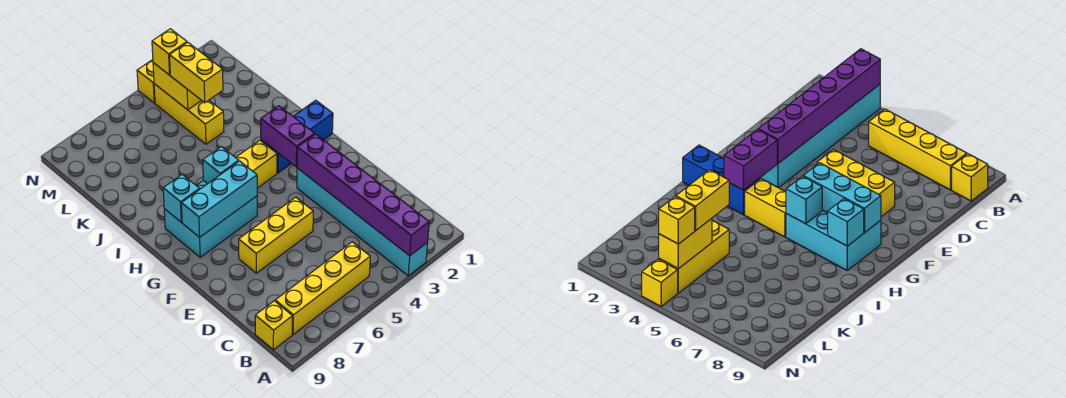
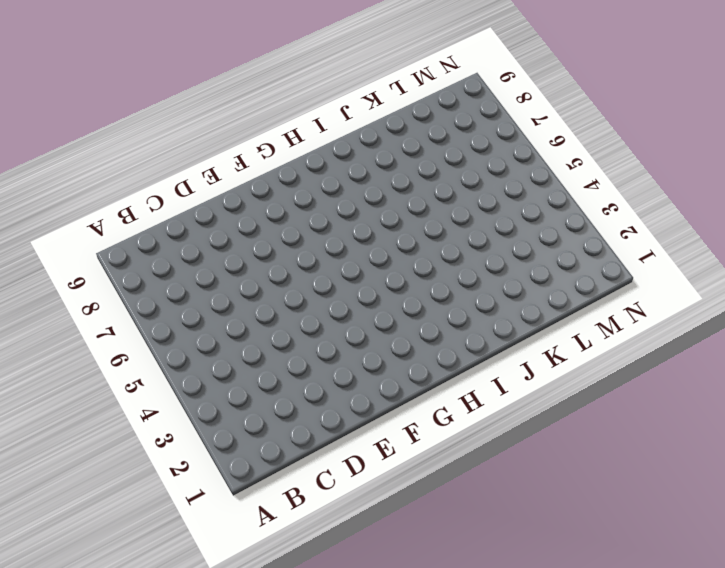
none -> cyan brick A3:F3 level 1
none -> yellow brick B5:B8 level 1
none -> yellow brick B9 level 1

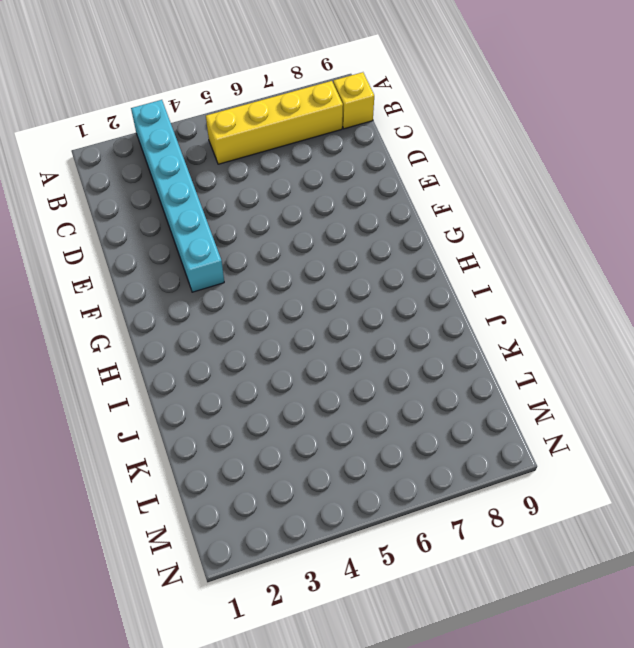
none -> yellow brick E5:E7 level 1
none -> cyan brick G6:H8 level 1
none -> blue brick H1:H3 level 1

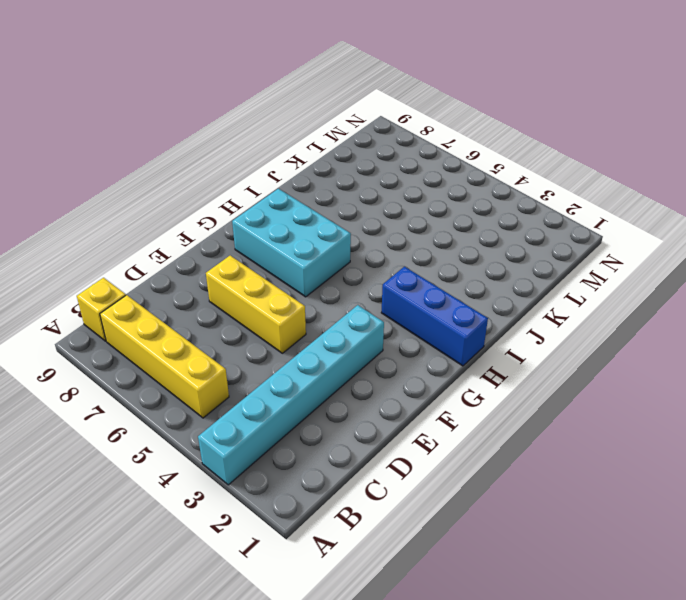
none -> yellow brick H4:H5 level 1
none -> yellow brick K4:M4 level 1
none -> yellow brick N4 level 1

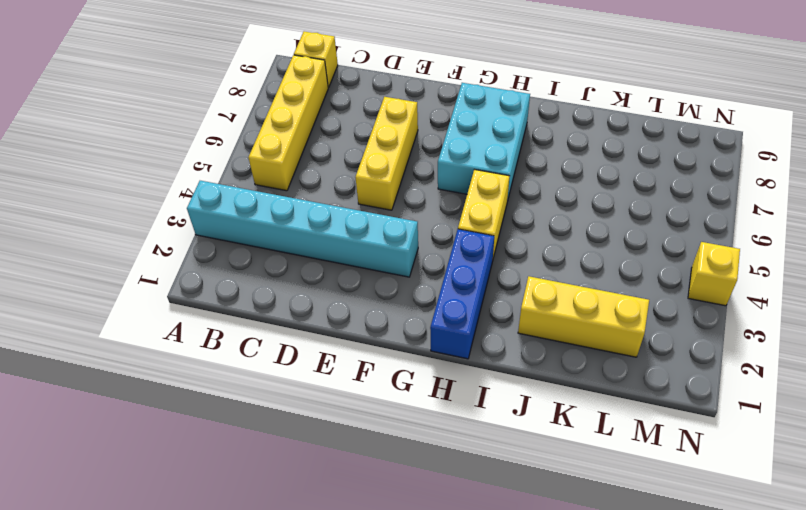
yellow brick J2:L2 level 1 -> yellow brick K4:M4 level 1
none -> purple brick A3:F3 level 2
none -> purple brick G3:H3 level 2
none -> cyan brick G6:G8 level 2

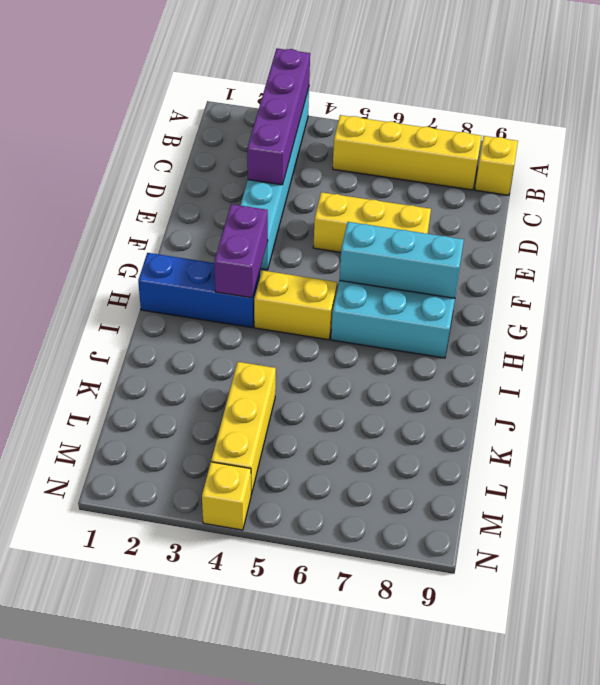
purple brick A3:D3 level 2 -> purple brick A3:F3 level 2
none -> cyan brick H6 level 2
none -> cyan brick H8 level 2
none -> yellow brick L4:M4 level 2

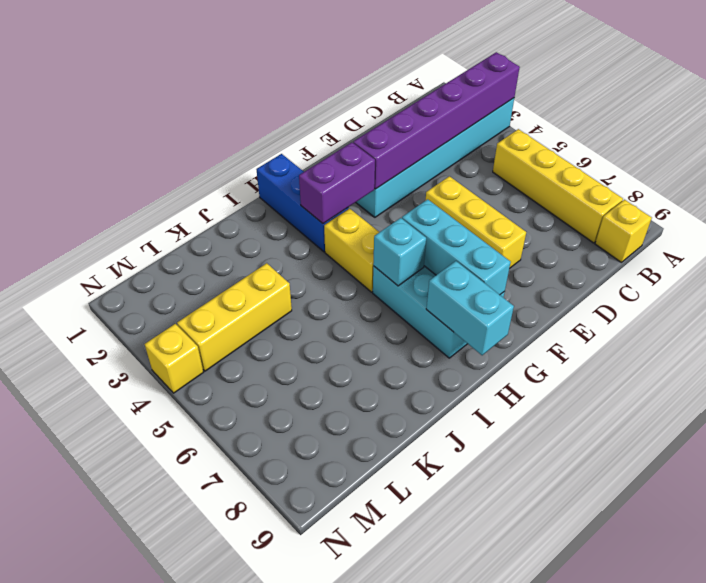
cyan brick H8:H9 level 2 -> cyan brick H8 level 2
none -> yellow brick L4:M4 level 2
none -> yellow brick K4:L4 level 3
none -> yellow brick M4 level 3

